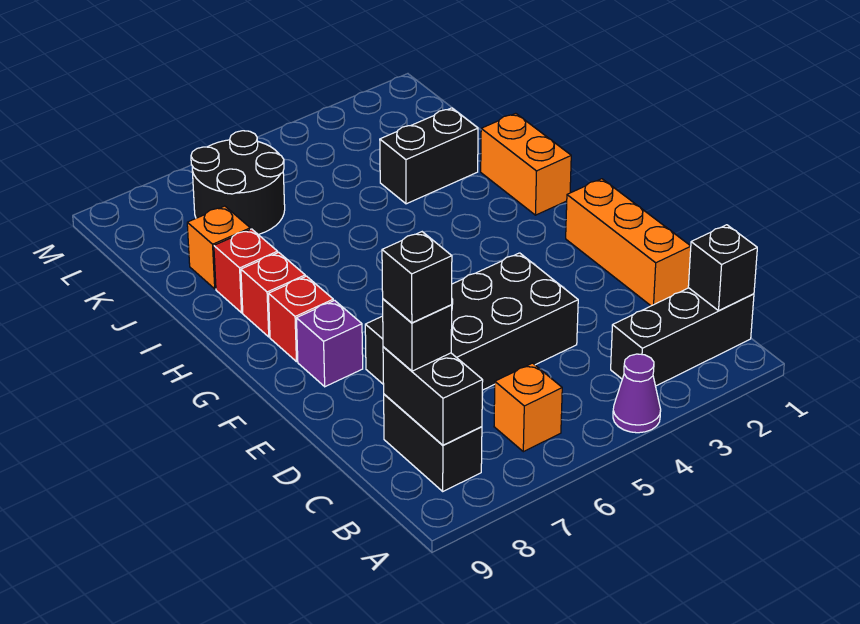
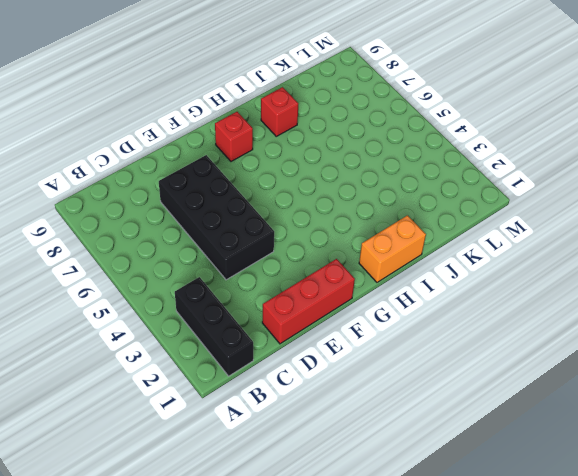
red brick D1:F1 level 1 -> orange brick D1:F1 level 1
none -> purple cone A4 level 1
none -> orange brick B6 level 1
none -> black brick B8:C8 level 1

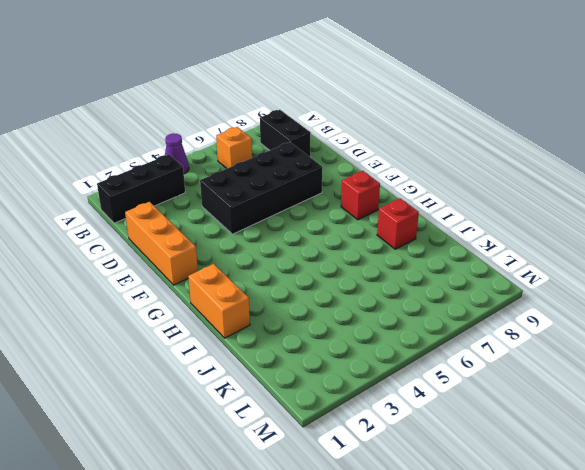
none -> purple brick F8 level 1
none -> red brick H8 level 1
none -> black brick J2:J3 level 1

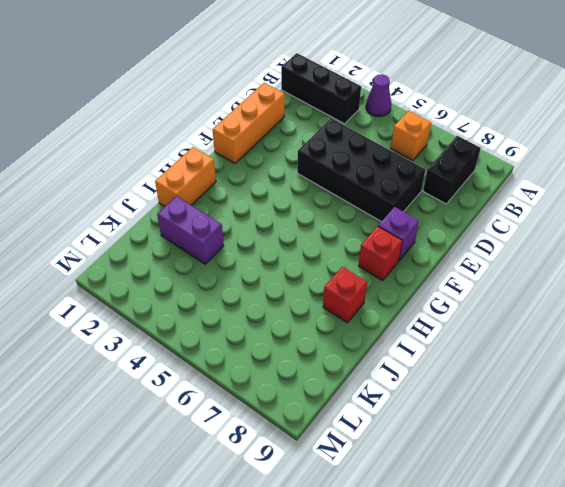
purple brick J2:J3 level 1 -> black brick J2:J3 level 1
none -> red brick H8 level 1
none -> orange brick J8 level 1
none -> black round brick K6:L7 level 1

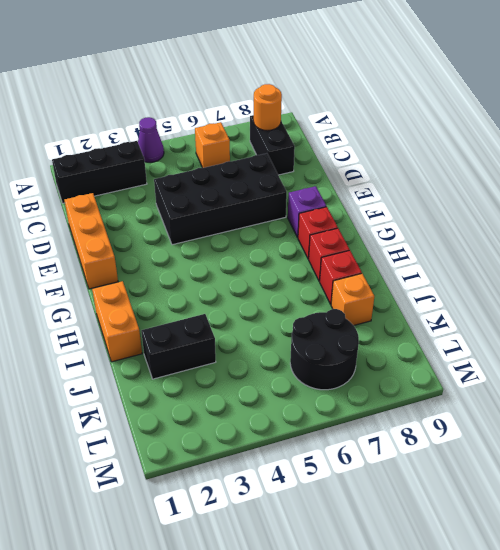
orange round brick B8 level 2 -> black brick B8:C8 level 2
none -> black brick B1 level 2
none -> black brick C8 level 3
none -> black brick C8 level 4

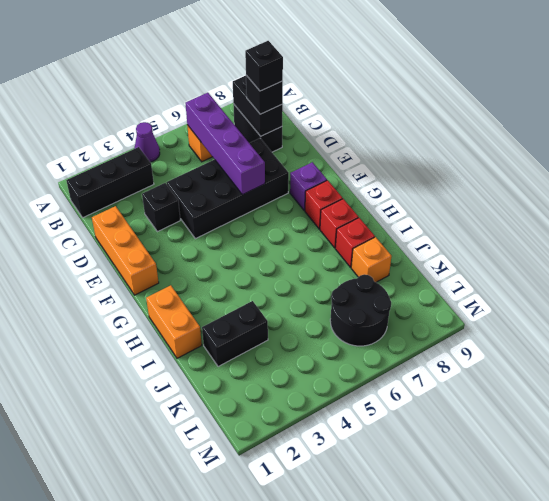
purple brick B6:E6 level 2 -> none
black brick D3 level 1 -> black brick B1 level 2

